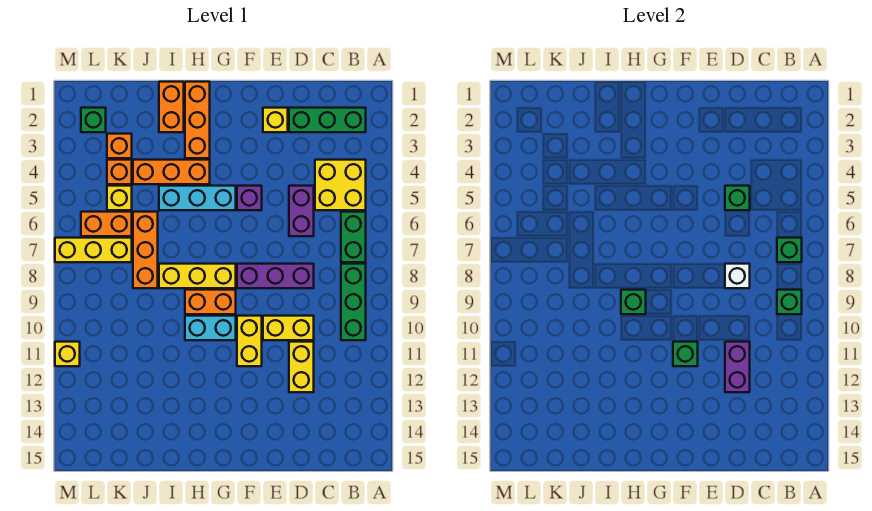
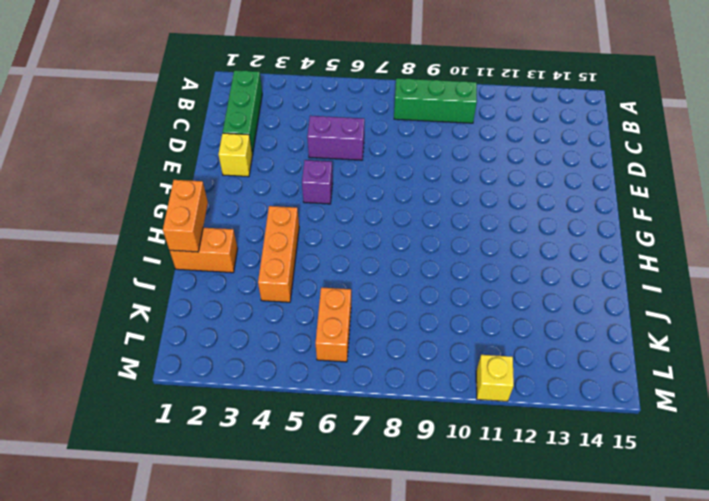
orange brick H1:I1 level 2 -> orange brick G9:H9 level 1
none -> yellow brick B4:C5 level 1
none -> green brick B6:B7 level 1
none -> purple brick D8:F8 level 1
none -> yellow brick D10:E10 level 1

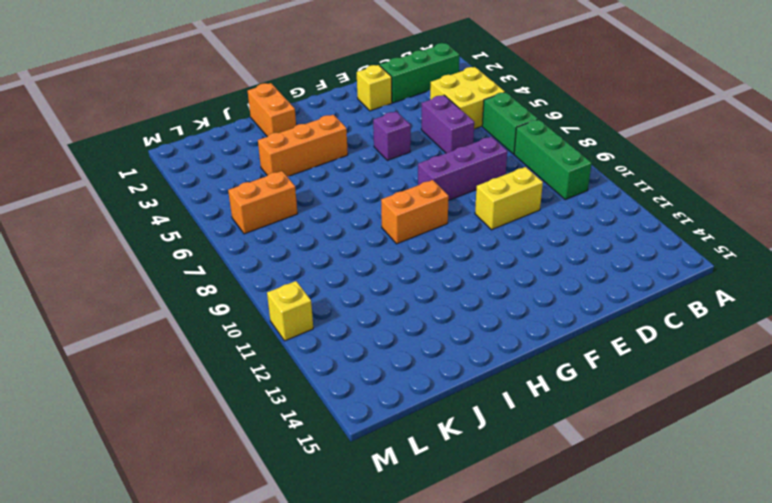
none -> yellow brick D11:D12 level 1
none -> yellow brick F10:F11 level 1
none -> cyan brick G5:I5 level 1
none -> yellow brick G8:I8 level 1

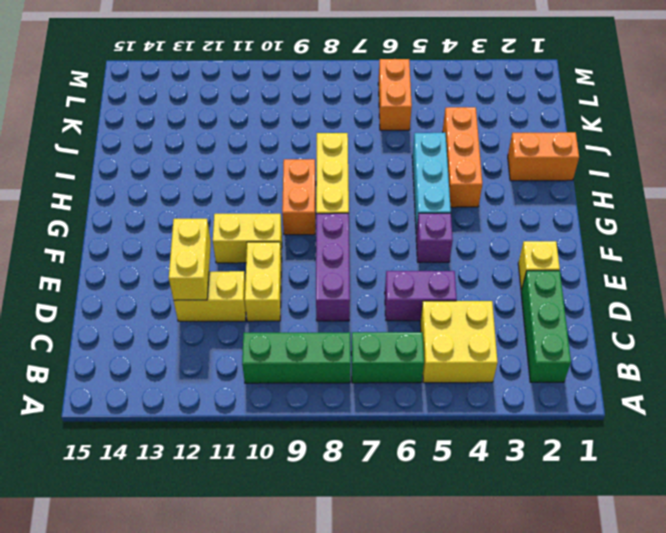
yellow brick D12:E12 level 2 -> purple brick D11:D12 level 2
none -> cyan brick G10:H10 level 1
none -> orange brick H1:H3 level 1
none -> orange brick J6:J8 level 1
none -> orange brick K3 level 1

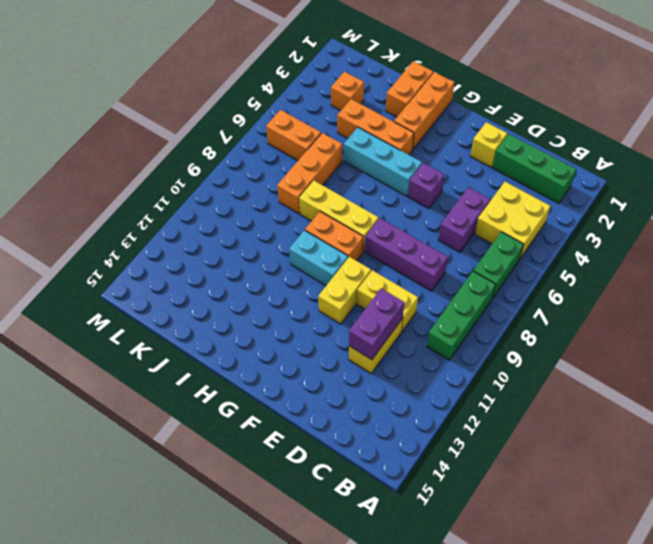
none -> orange brick K4 level 1
none -> yellow brick K5 level 1
none -> yellow brick K7:M7 level 1
none -> green brick L2 level 1

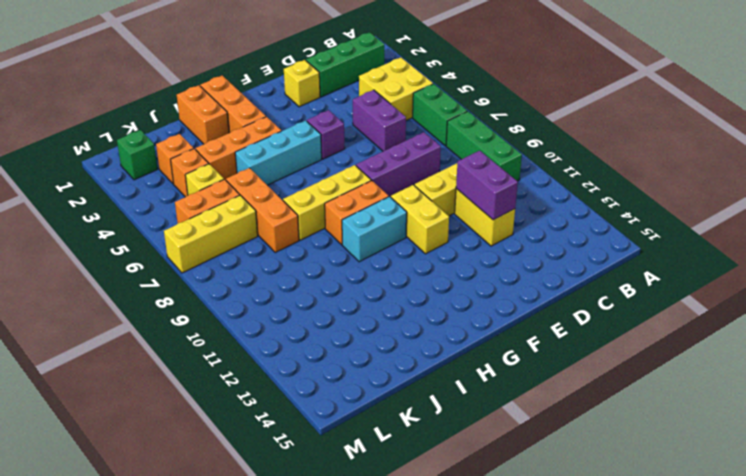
none -> yellow brick M11 level 1
none -> green brick B7 level 2
none -> green brick B9 level 2
none -> green brick D5 level 2

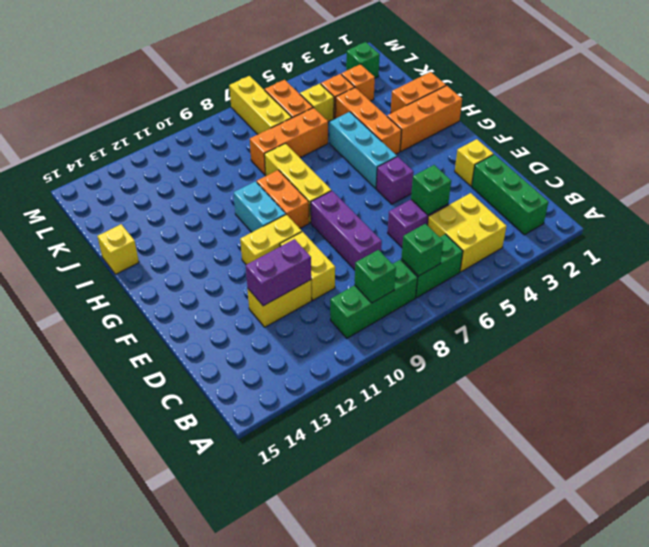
yellow brick I15 level 1 -> yellow brick M11 level 1
none -> white brick D8 level 2
none -> green brick F11 level 2
none -> green brick H9 level 2

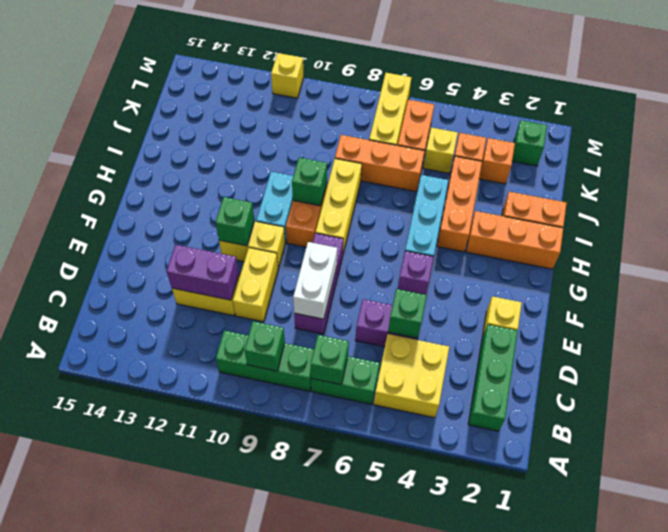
white brick D8:E8 level 2 -> white brick D8 level 2

